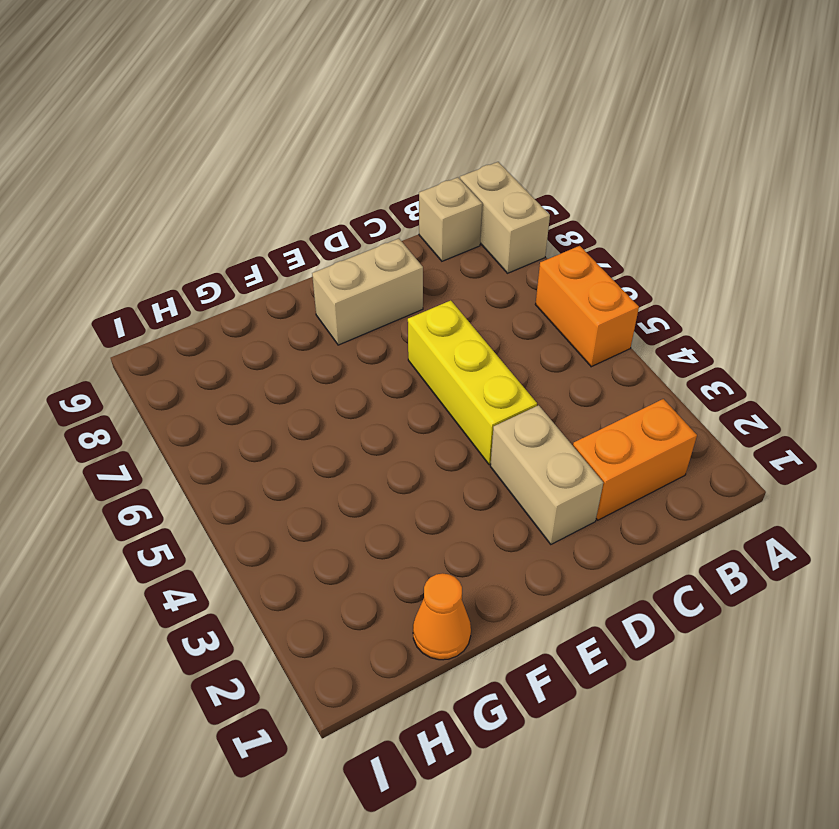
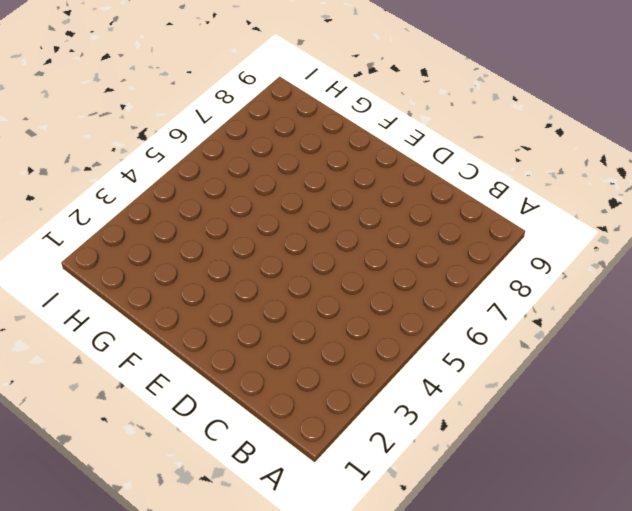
none -> orange brick A5:A6 level 1
none -> tan brick A8:A9 level 1

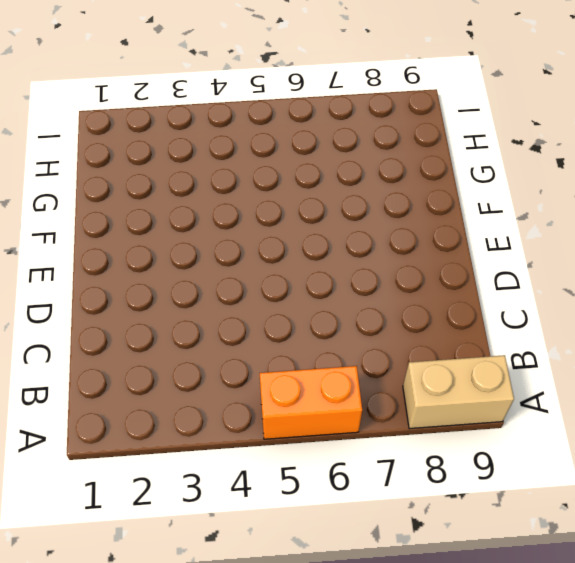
none -> orange brick B2:C2 level 1
none -> tan brick B9 level 1

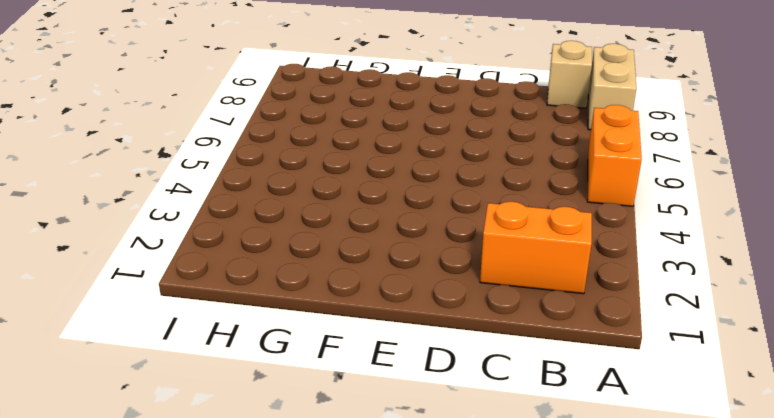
none -> tan brick D2:D3 level 1
none -> yellow brick D4:D6 level 1

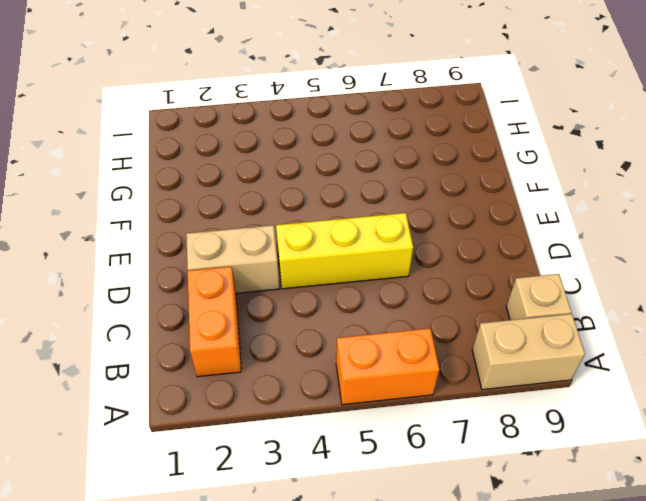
none -> tan brick D8:E8 level 1
none -> orange cone G1 level 1

